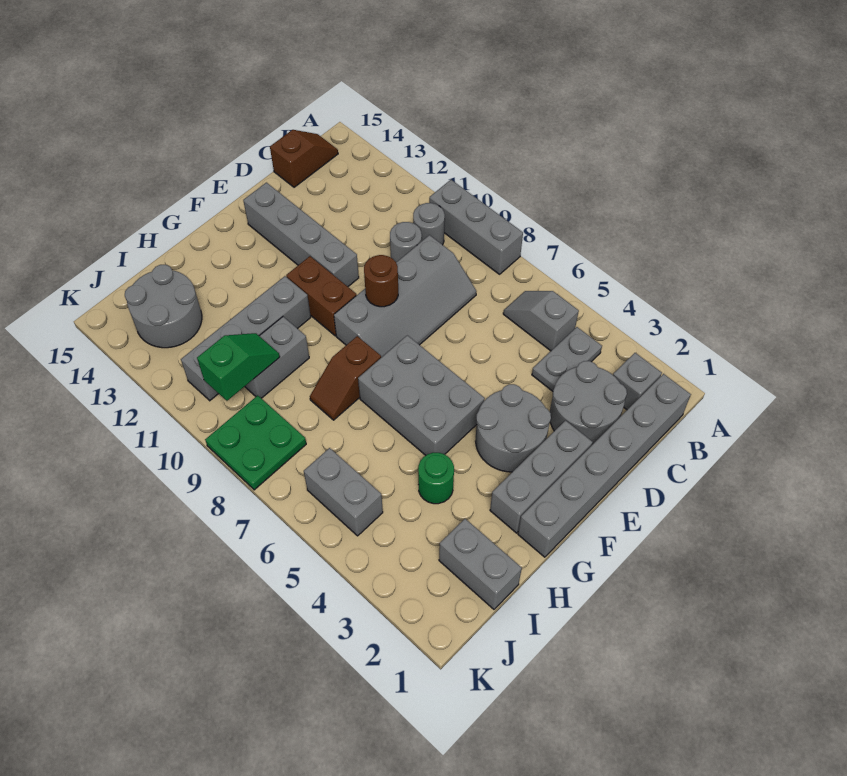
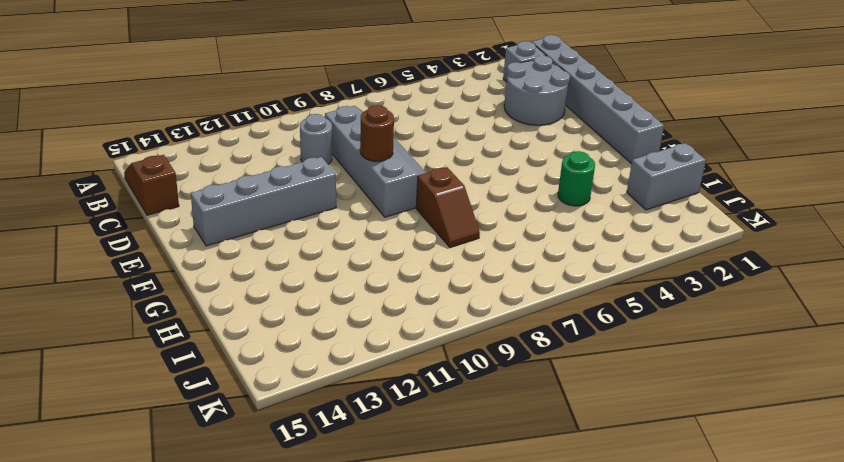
none -> grey brick A8:A10 level 1
none -> grey plate B4:C4 level 1
none -> grey slope B5:B6 level 1 top 5

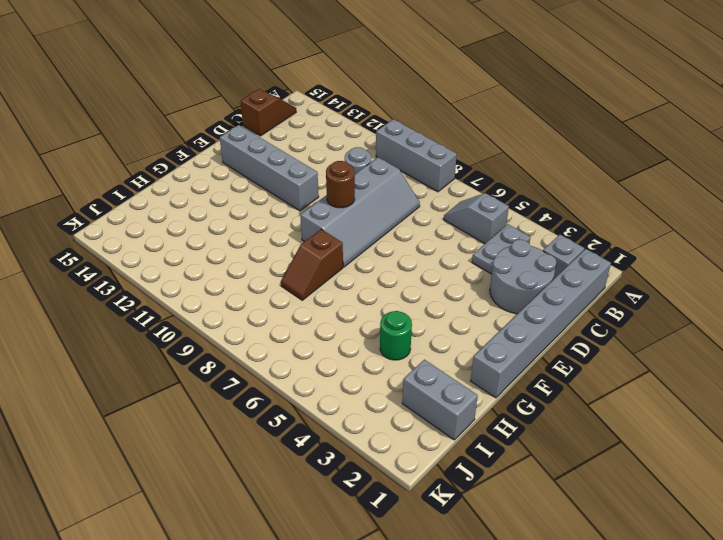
none -> grey round brick B10 level 1
none -> grey brick E2:G2 level 1
none -> grey round brick E3:F4 level 1

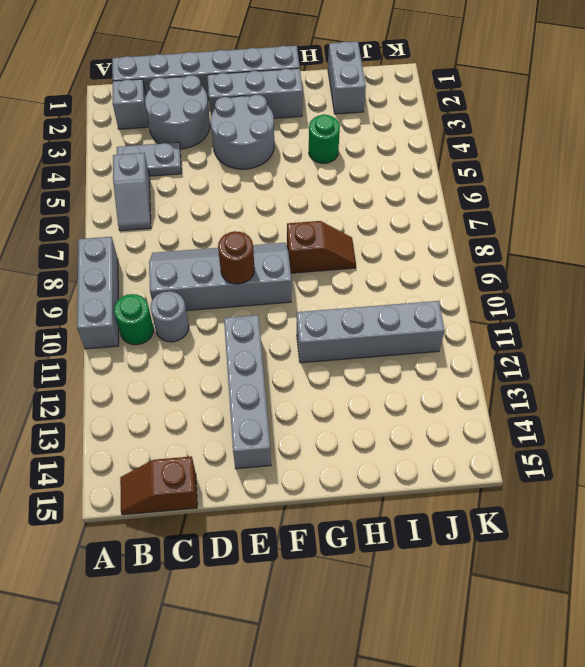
green round brick B10 level 1 -> grey round brick B10 level 1
none -> grey brick F5:G7 level 1
none -> brown brick F10:F11 level 1
none -> grey brick H10:I10 level 1

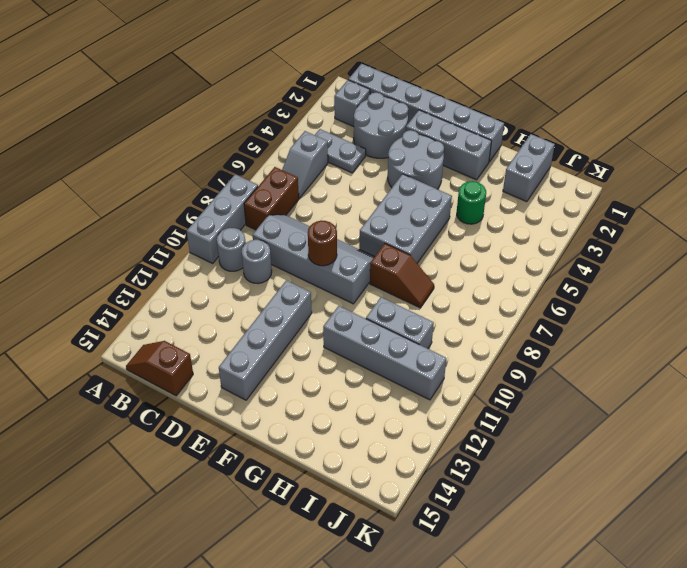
brown brick B7:B8 level 1 -> brown brick F10:F11 level 1
none -> grey round brick I13:J14 level 1
none -> grey brick J5:J6 level 1
none -> green plate J8:K9 level 1

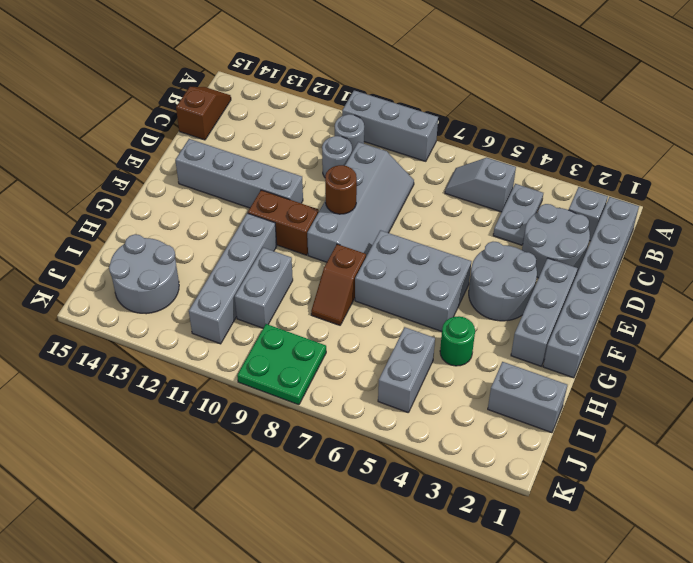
grey brick I5:J5 level 1 -> grey brick J5:J6 level 1
none -> green slope I10:J10 level 2 top J

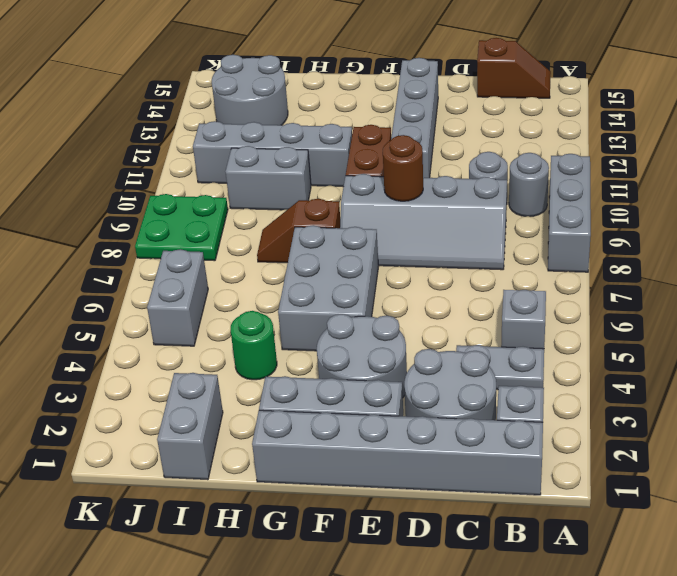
none -> green slope I10:J10 level 2 top J

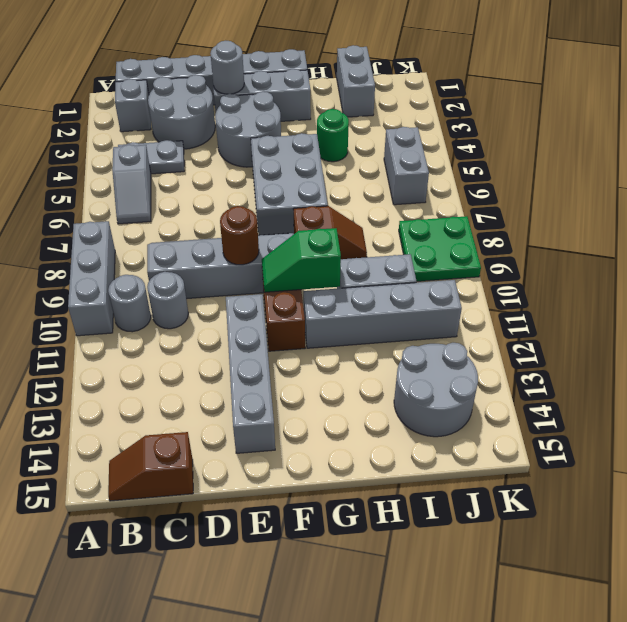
grey round brick E2 level 2 -> none
green slope F10:G10 level 2 top G -> green slope I10:J10 level 2 top J

